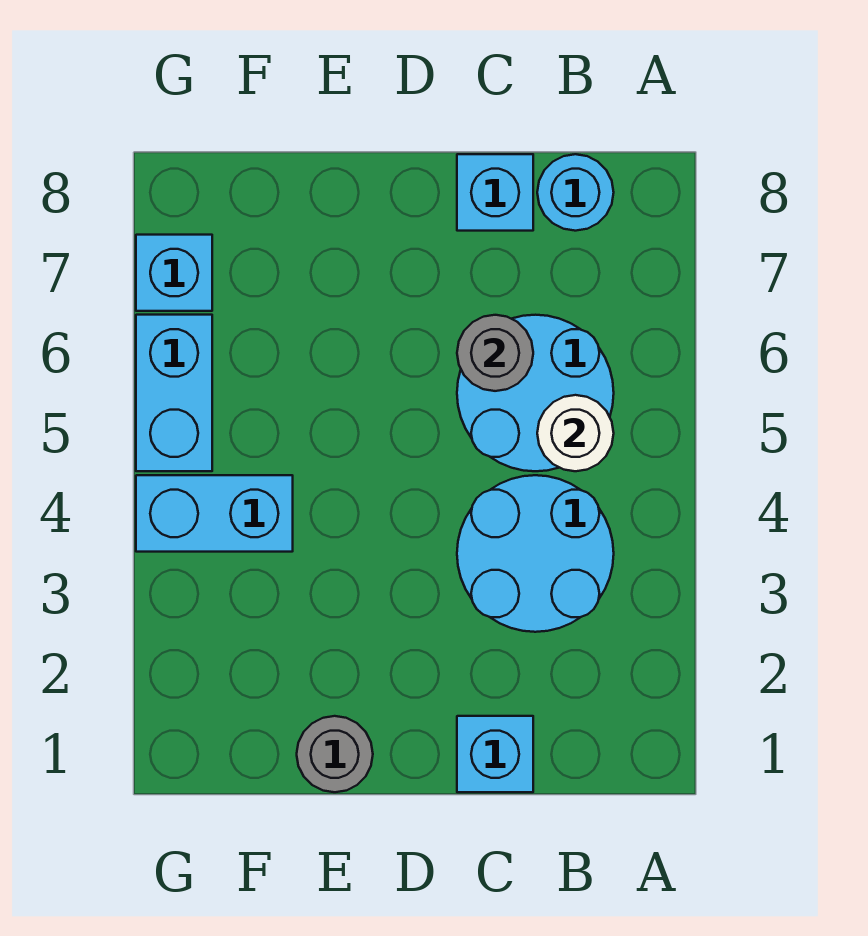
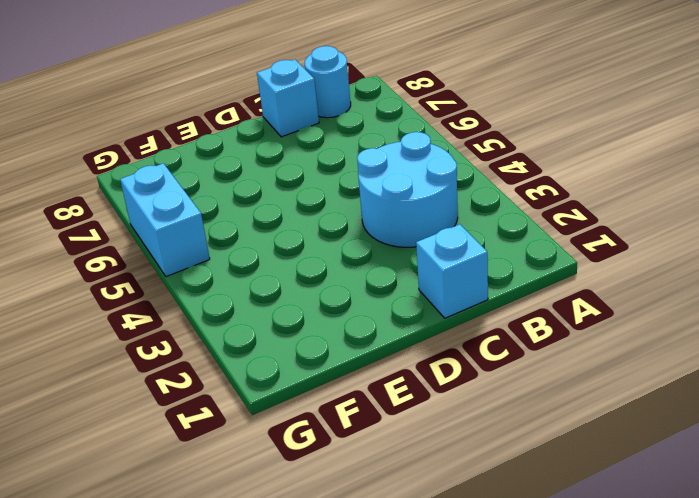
none -> cyan round brick B5:C6 level 1
none -> grey round brick E1 level 1

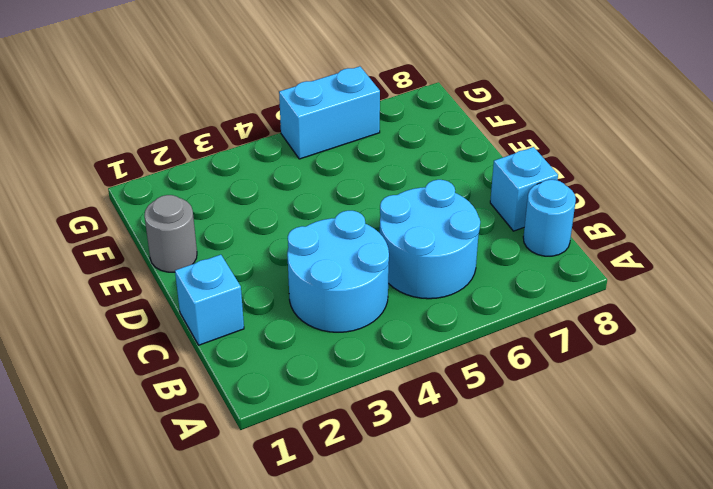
none -> cyan brick F4:G4 level 1
none -> cyan brick G7 level 1

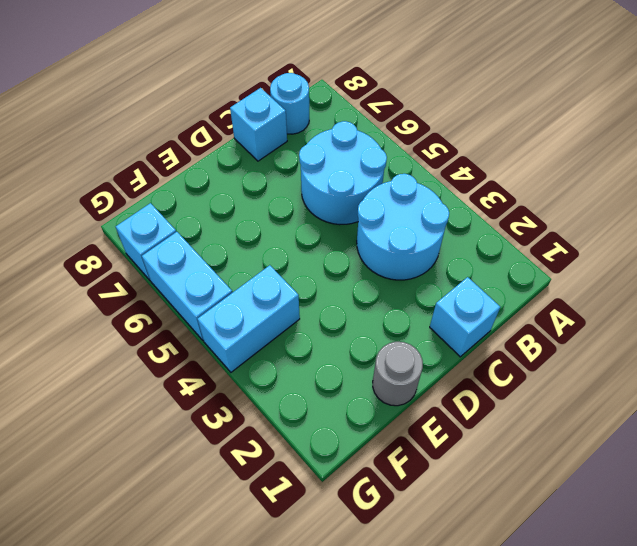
none -> white round brick B5 level 2
none -> grey round brick C6 level 2

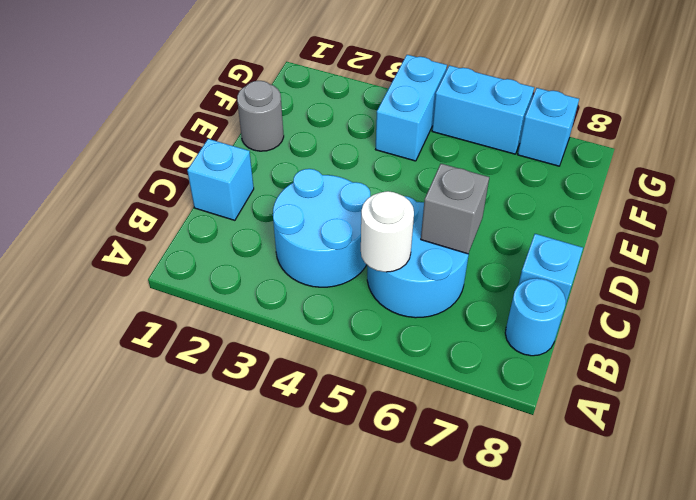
grey brick C6 level 2 -> grey round brick C6 level 2

